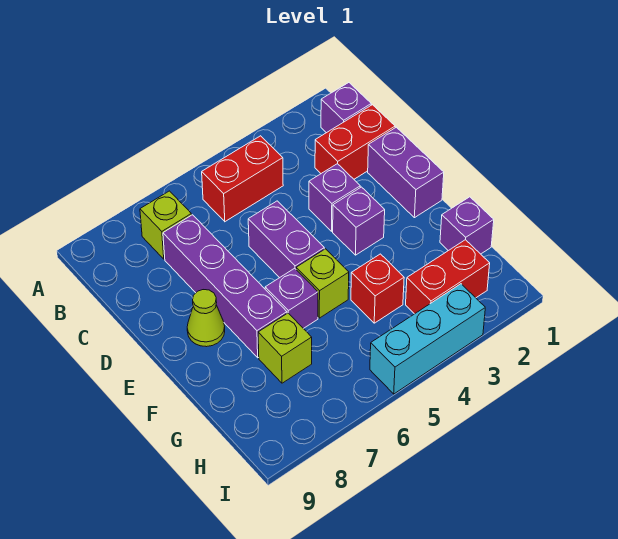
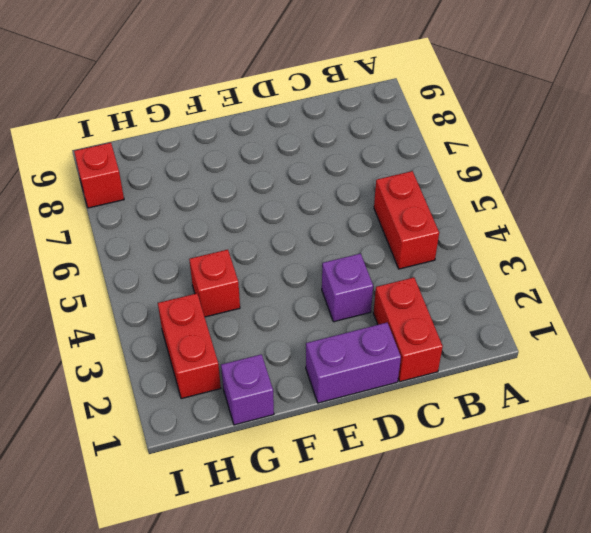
red brick I8 level 1 -> none
none -> purple brick B1 level 1
none -> lime brick B7 level 1
none -> purple brick C7:F7 level 1

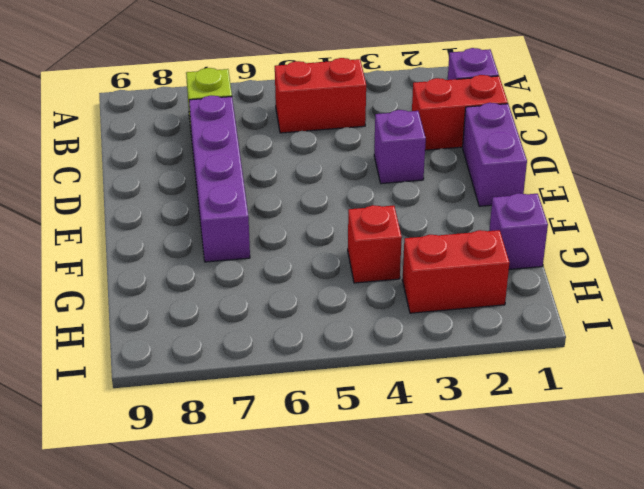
none -> purple brick D5:E5 level 1
none -> purple brick E3 level 1
none -> lime cone E8 level 1

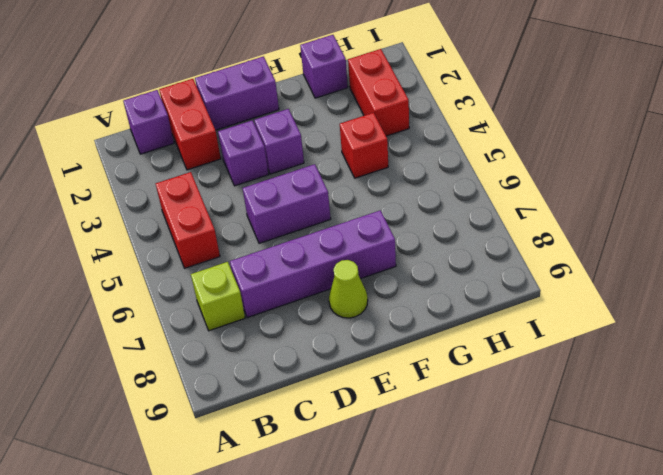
none -> lime brick F5 level 1
none -> purple brick F6 level 1
none -> lime brick G7 level 1

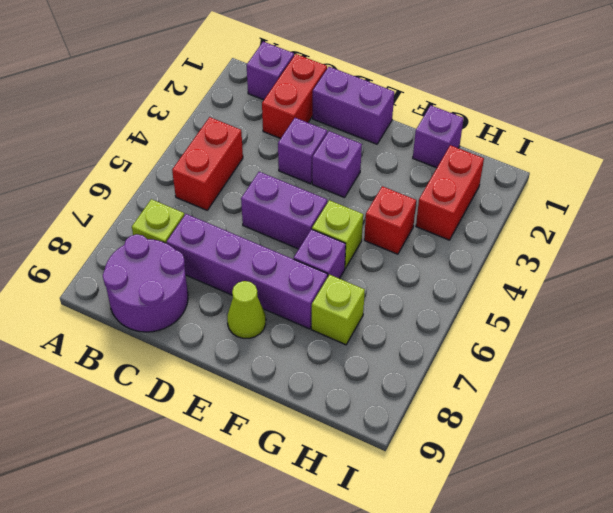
purple round brick B8:C9 level 1 -> none
none -> cyan brick I3:I5 level 1

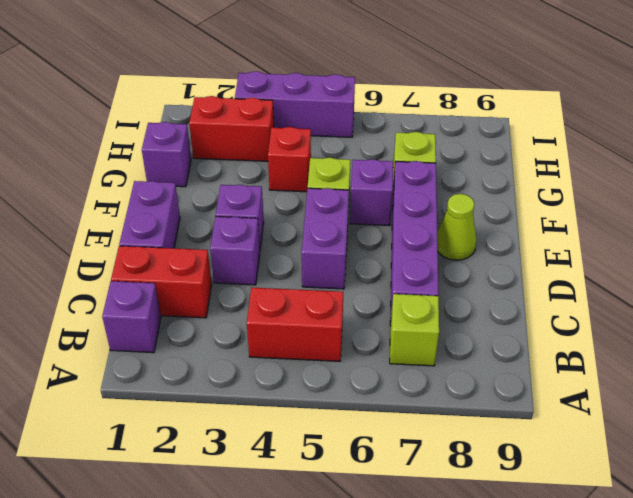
purple brick I3:I5 level 1 -> cyan brick I3:I5 level 1

